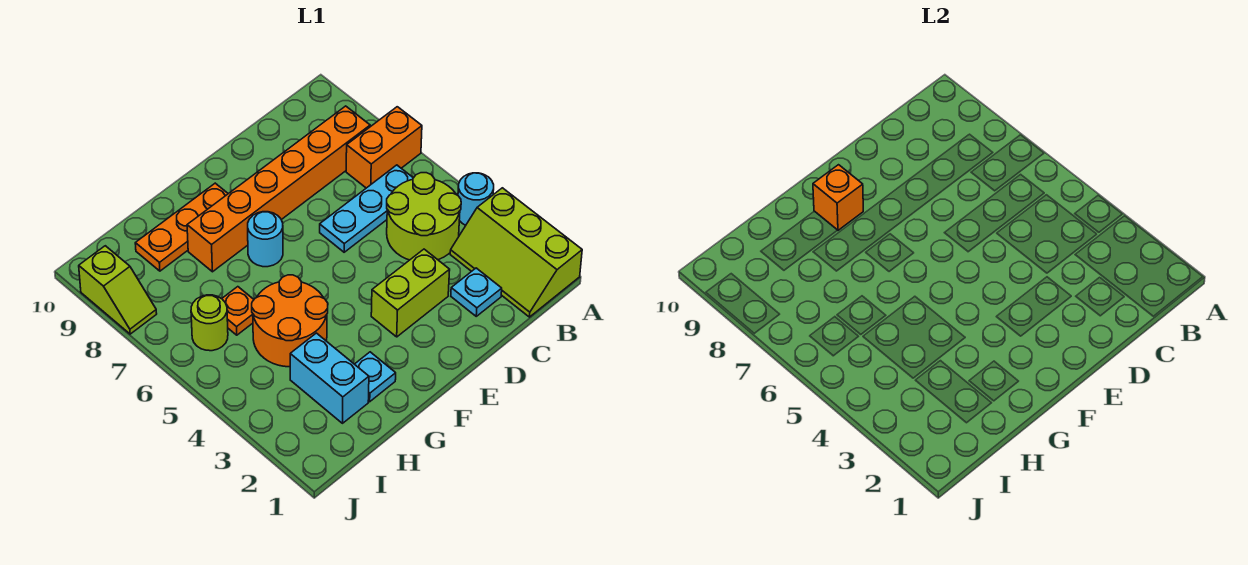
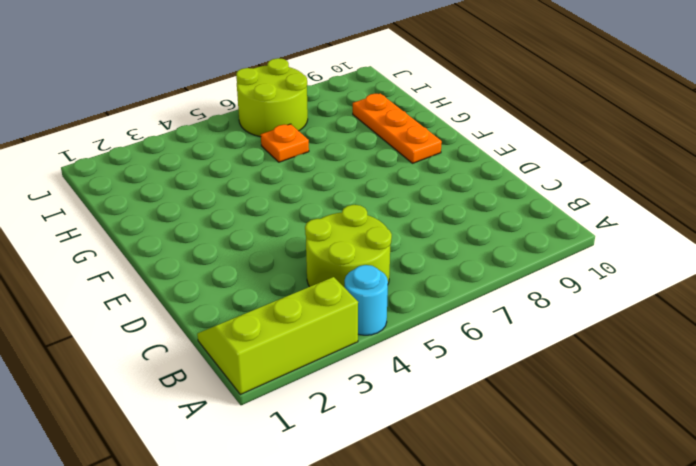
lime round brick I6:J7 level 1 -> lime round brick I6 level 1
none -> orange brick A7:B7 level 1
none -> cyan plate B6:D6 level 1
none -> orange brick B8:G8 level 1

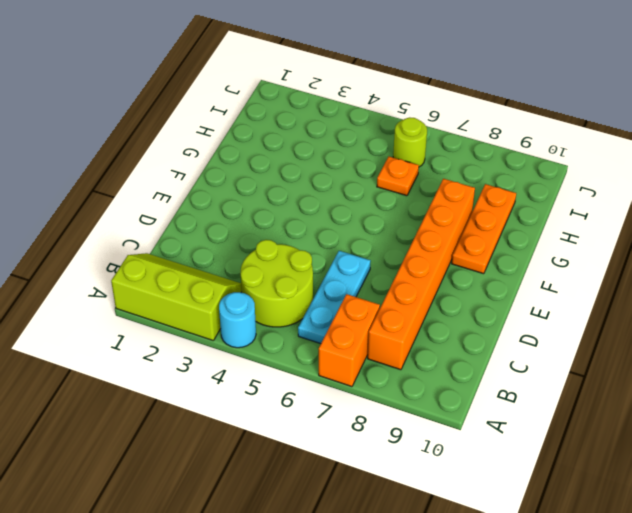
none -> cyan plate C2 level 1
none -> lime brick D3:E3 level 1
none -> cyan round brick F7 level 1

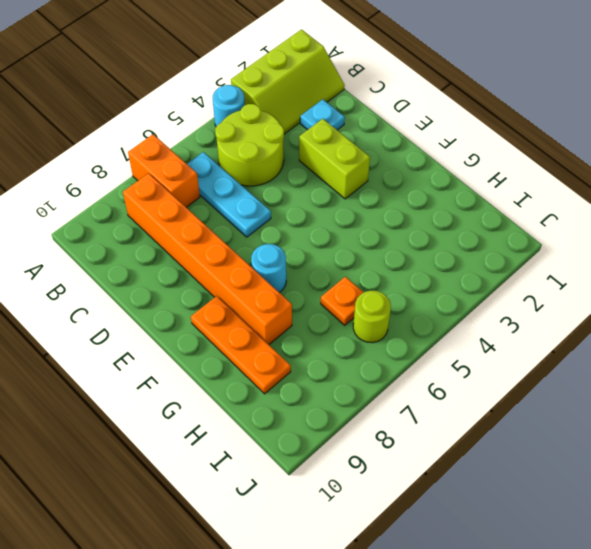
none -> cyan plate G2 level 1
none -> orange round brick G4:H5 level 1
none -> cyan brick H2:H3 level 1

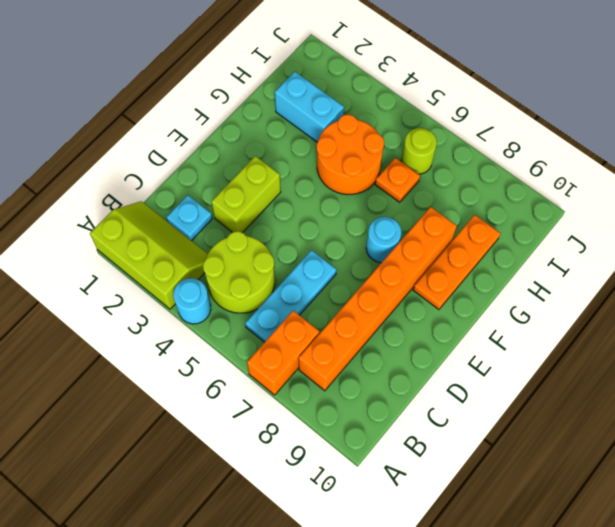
none -> cyan plate G2 level 1
none -> lime slope J8:J9 level 1 top 9
none -> orange brick F9 level 2

